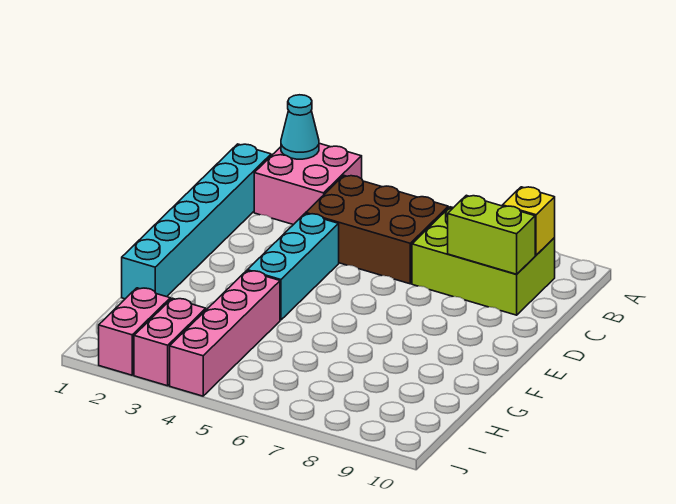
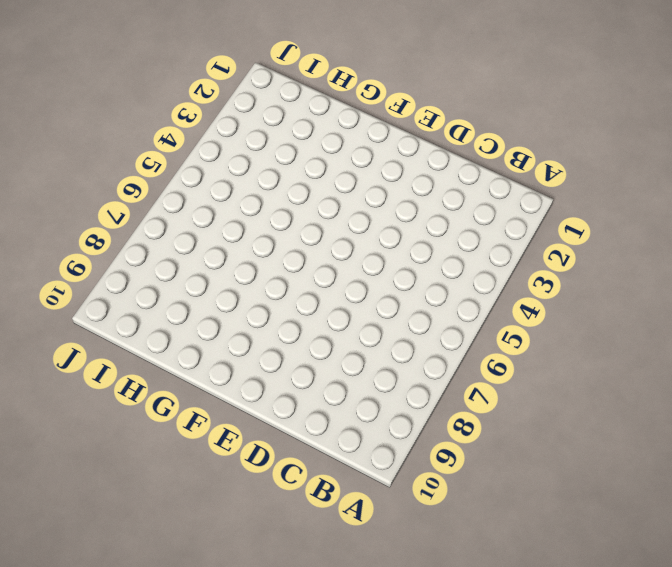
none -> pink brick A2:B3 level 1
none -> cyan brick B1:G1 level 1

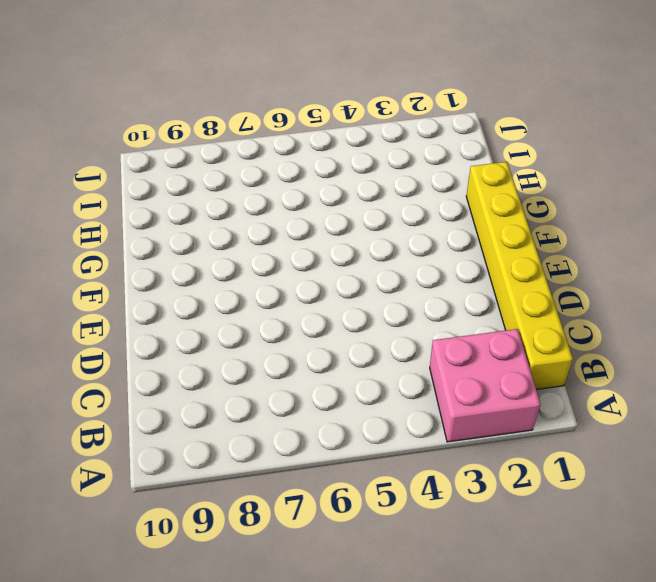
yellow brick B1:G1 level 1 -> cyan brick B1:G1 level 1
none -> brown brick B4:C6 level 1
none -> lime brick B7:C9 level 1

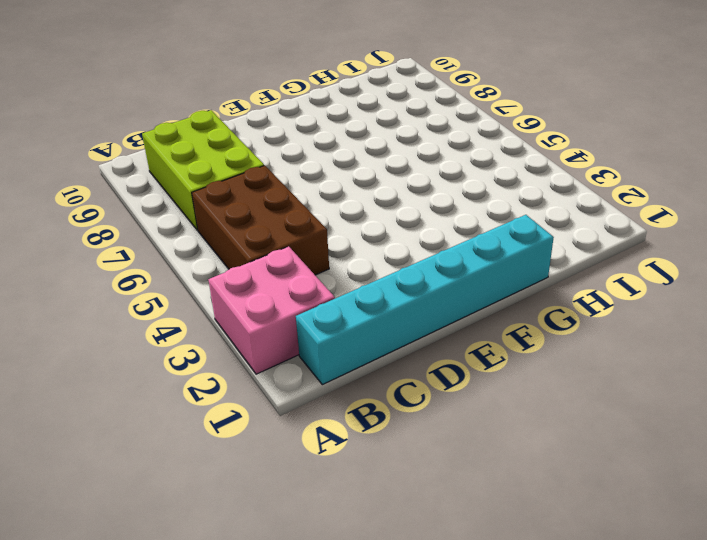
none -> cyan brick D4:F4 level 1
none -> pink brick G4:J4 level 1

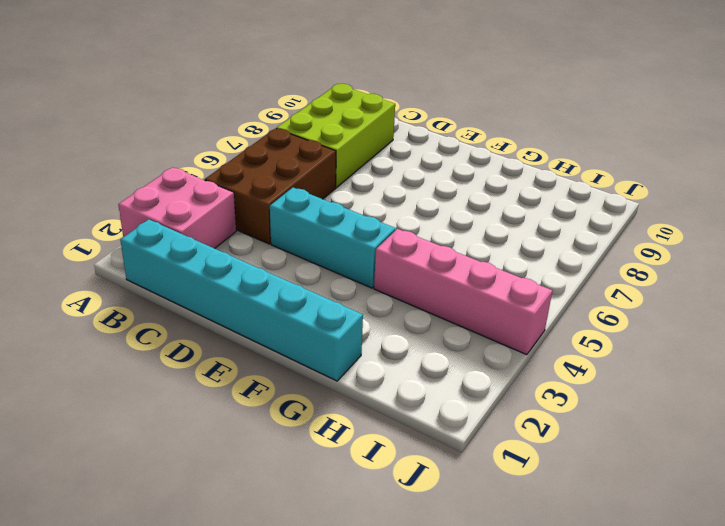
none -> pink brick I2:J2 level 1
none -> pink brick I3:J3 level 1

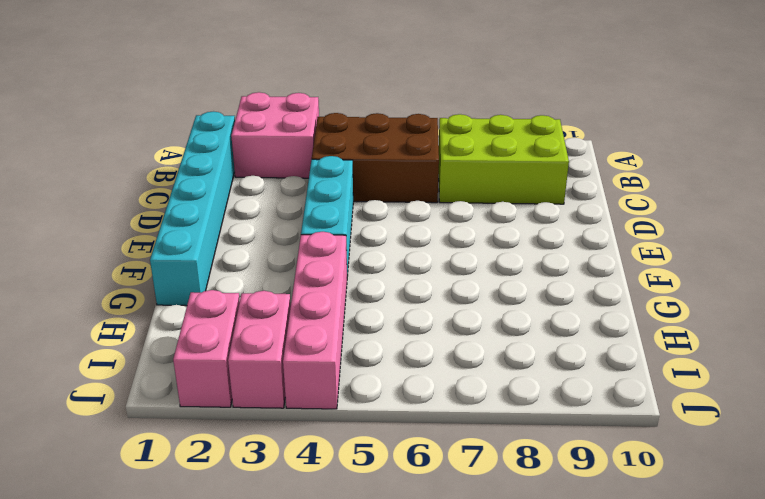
none -> cyan cone A2 level 2
none -> yellow brick B9 level 2

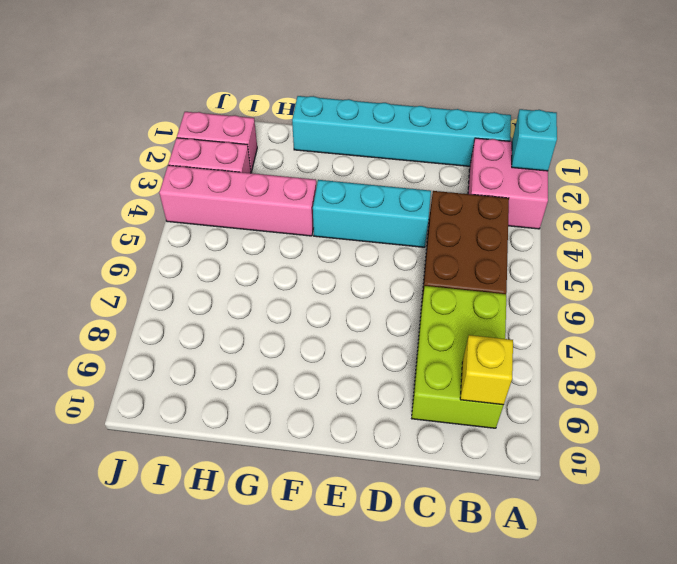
cyan brick A2 level 2 -> cyan cone A2 level 2
none -> lime brick C8:C9 level 2

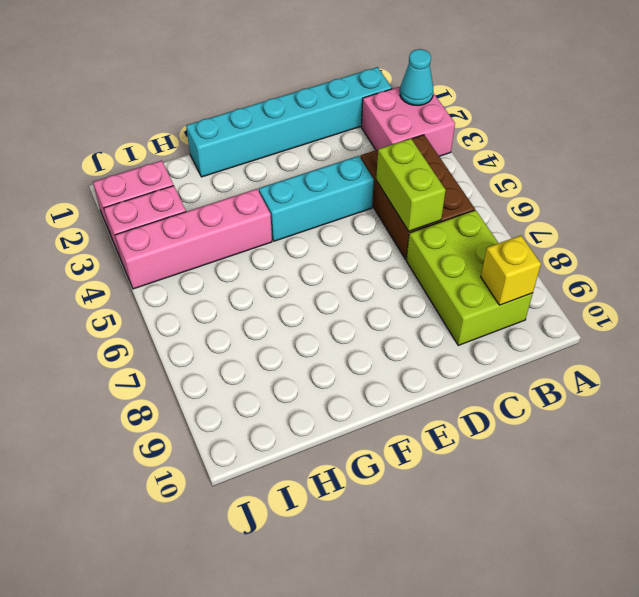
lime brick C5:C6 level 2 -> lime brick C8:C9 level 2

